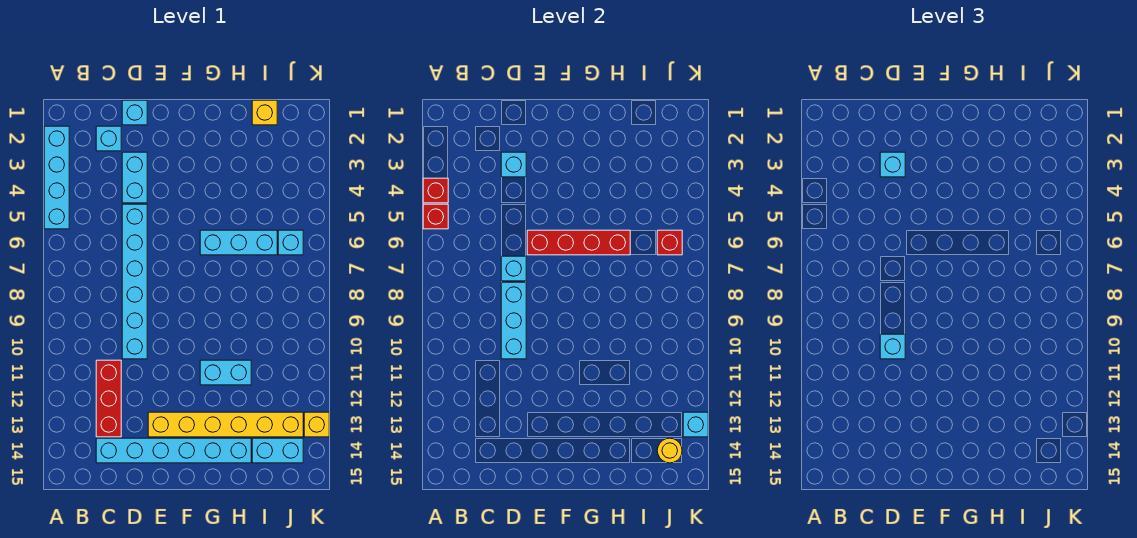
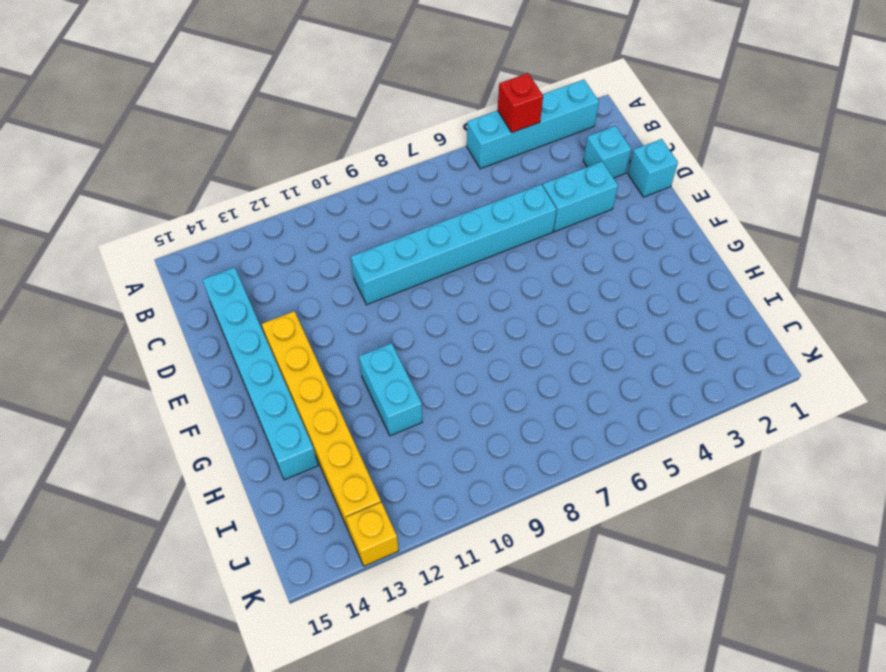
none -> red brick C11:C13 level 1
none -> cyan brick G6:I6 level 1
none -> yellow brick I1 level 1

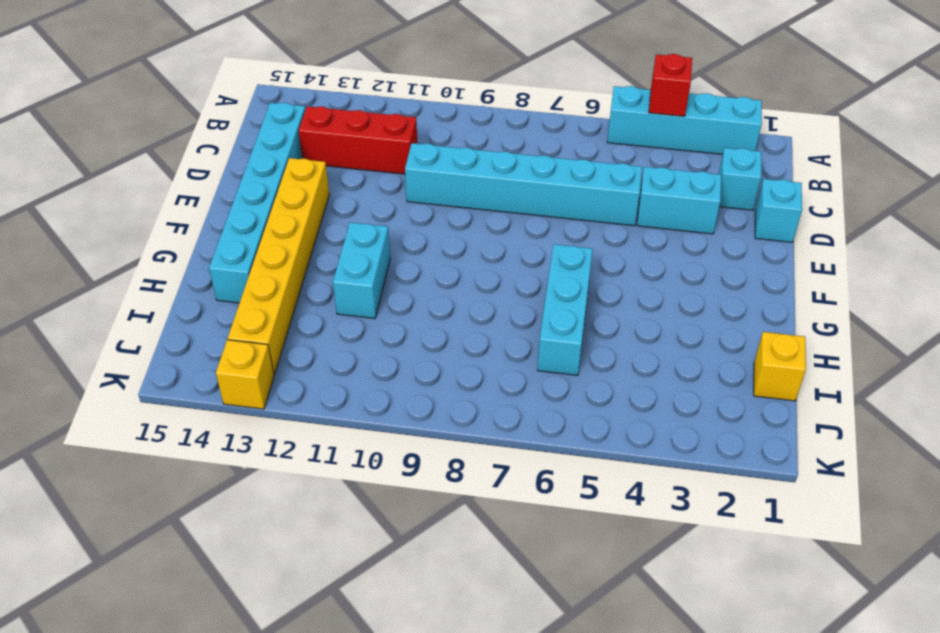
none -> cyan brick I14:J14 level 1
none -> cyan brick J6 level 1
none -> red brick A5 level 2

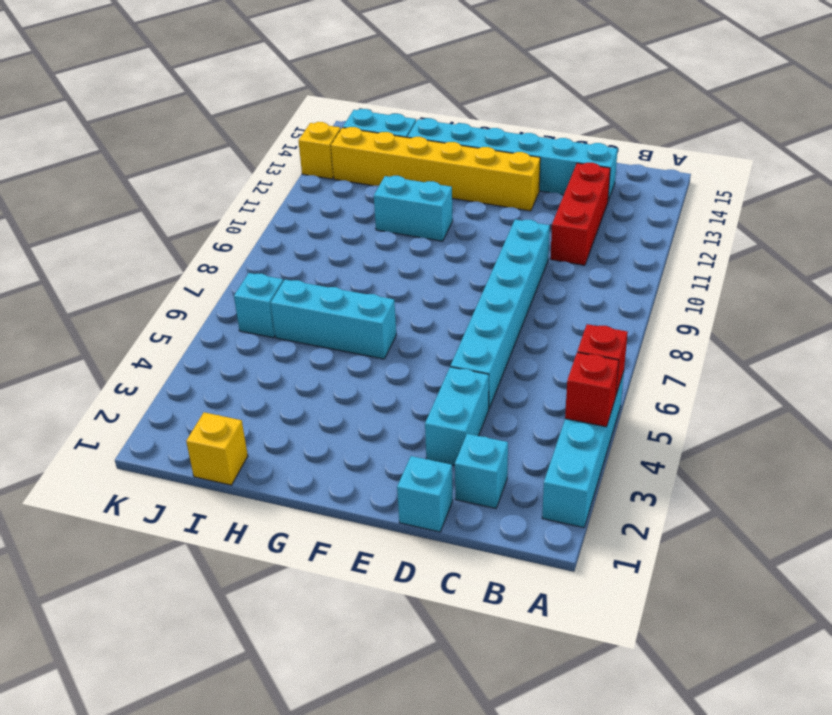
none -> cyan brick D3 level 2
none -> cyan brick D7 level 2
none -> cyan brick D8:D10 level 2

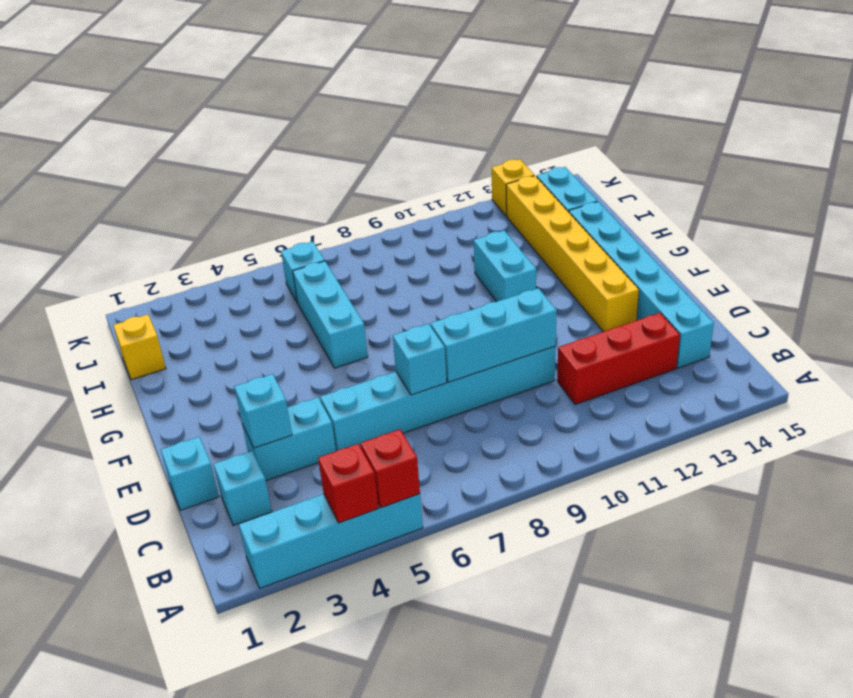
none -> red brick E6:H6 level 2
none -> red brick J6 level 2
none -> yellow round brick J14 level 2

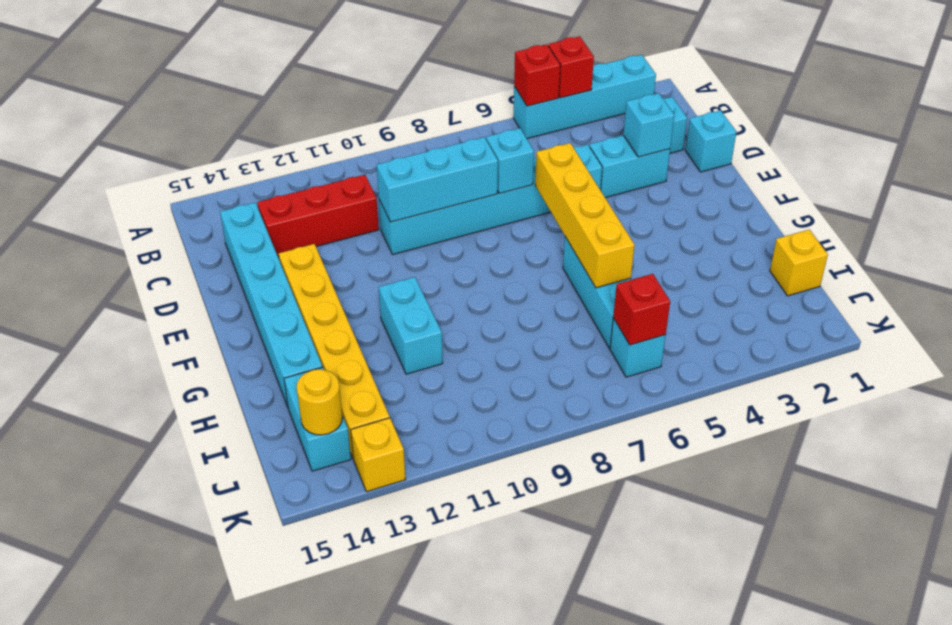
yellow brick E6:H6 level 2 -> red brick E6:H6 level 2
none -> cyan brick K13 level 2
none -> cyan brick D3 level 3
none -> cyan brick D10 level 3

